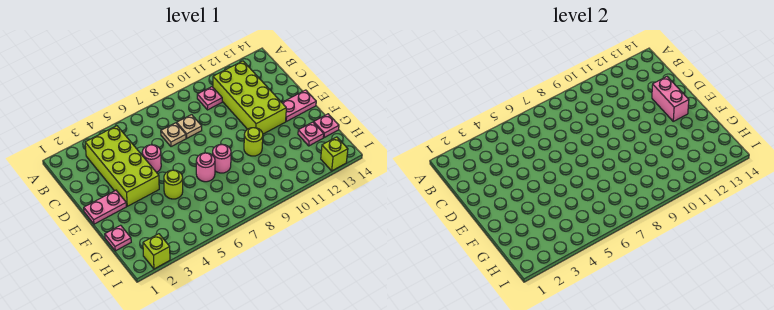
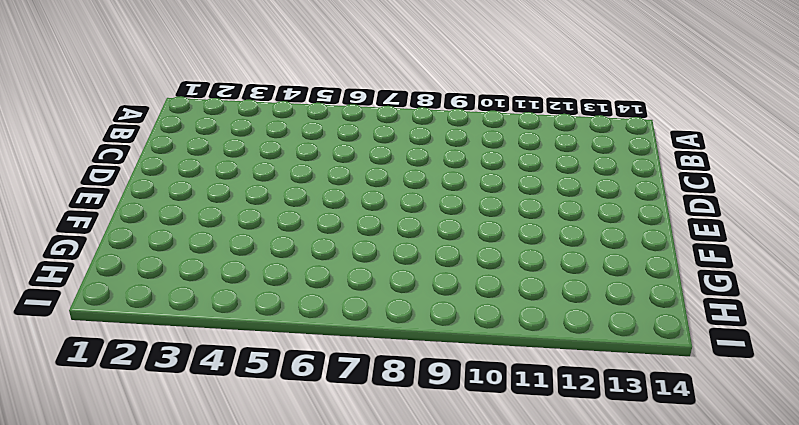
none -> lime brick B3:E4 level 1
none -> pink plate B10 level 1
none -> lime brick B11:E12 level 1

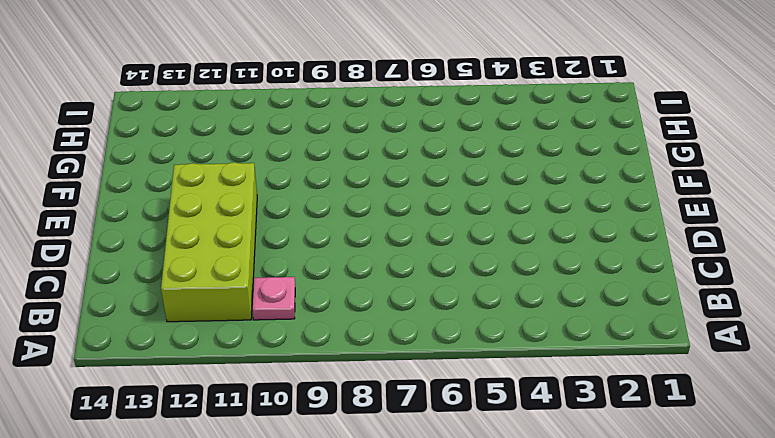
none -> lime brick B3:E4 level 1
none -> tan plate C7 level 1
none -> tan plate C8 level 1

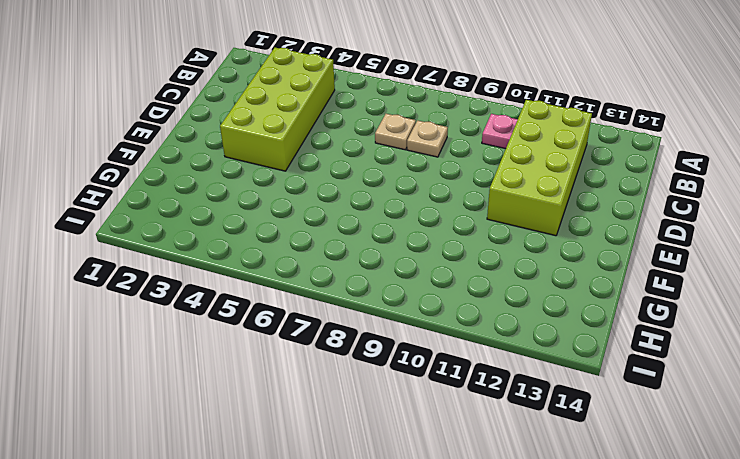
none -> pink round brick D5 level 1
none -> pink plate E1:E2 level 1
none -> pink plate E13:E14 level 1

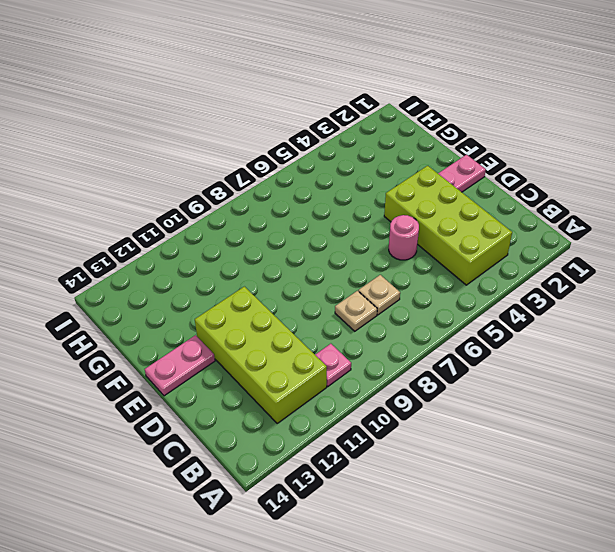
none -> lime round brick F5 level 1
none -> pink round brick F7 level 1
none -> pink round brick F8 level 1

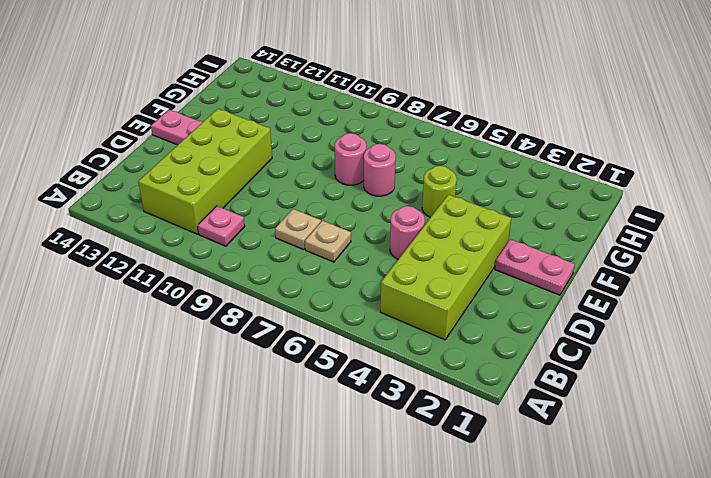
none -> lime round brick F10 level 1
none -> pink plate G1 level 1
none -> pink plate G13 level 1

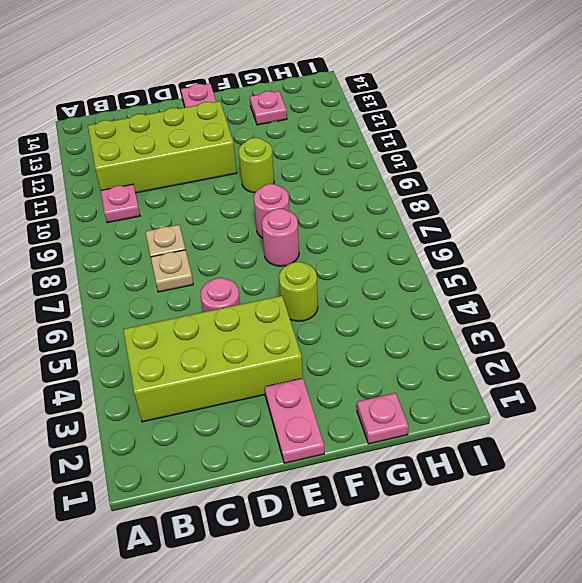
none -> pink plate G14 level 1
none -> lime brick I2 level 1
none -> lime brick I13 level 1

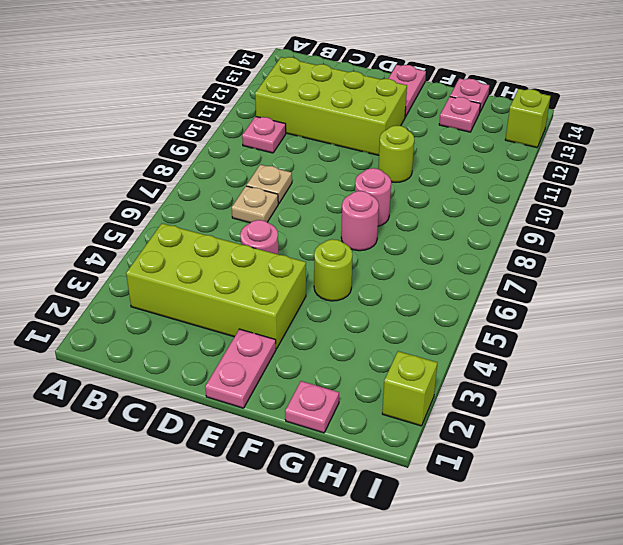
none -> pink brick D13:E13 level 2

